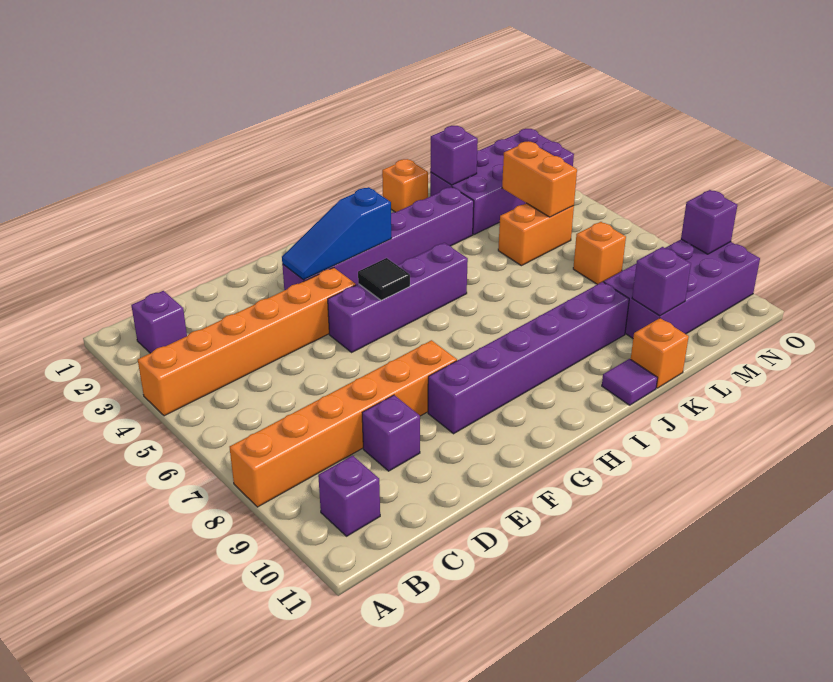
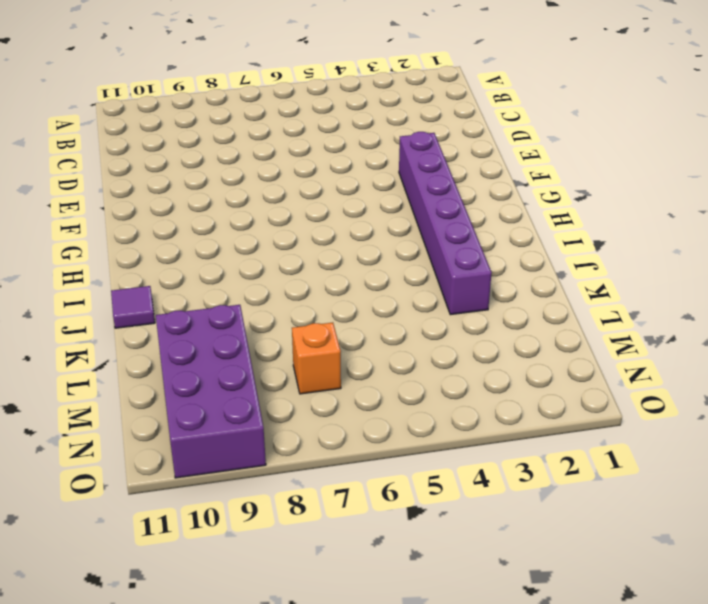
none -> orange brick A4:F4 level 1
none -> orange brick A8:F8 level 1
none -> purple brick B2 level 1

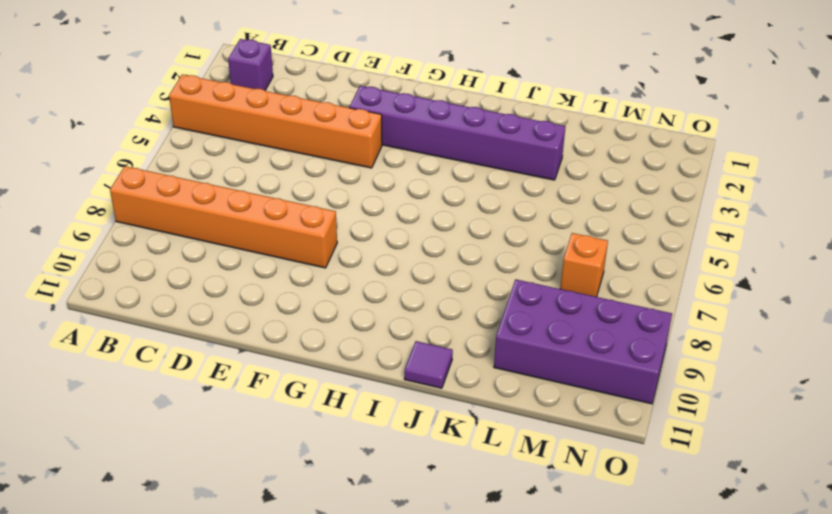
none -> purple brick B10 level 1
none -> purple brick D9 level 1
none -> purple brick F5:I5 level 1

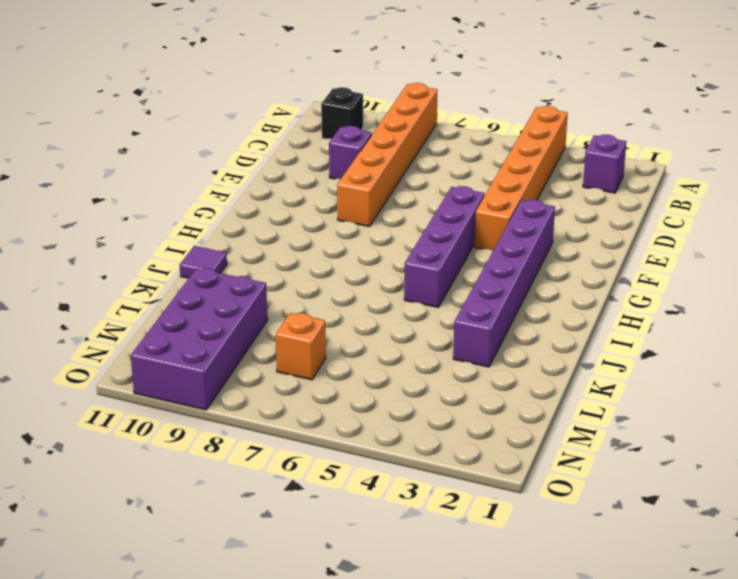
black brick B10 level 1 -> purple brick B10 level 1
none -> purple brick F9:K9 level 1
none -> orange brick K1 level 1
none -> orange brick K11 level 1

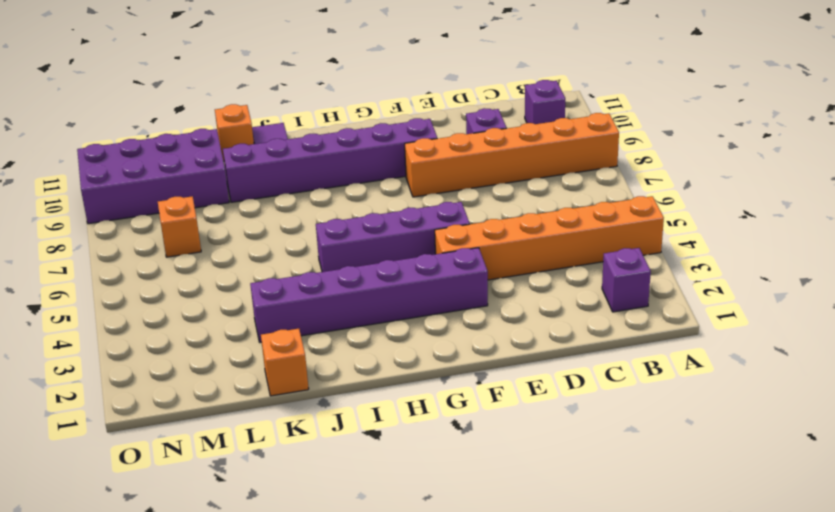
none -> purple brick L2:O3 level 1
none -> orange brick L5:M5 level 1
none -> blue slope F3:H3 level 2 top H

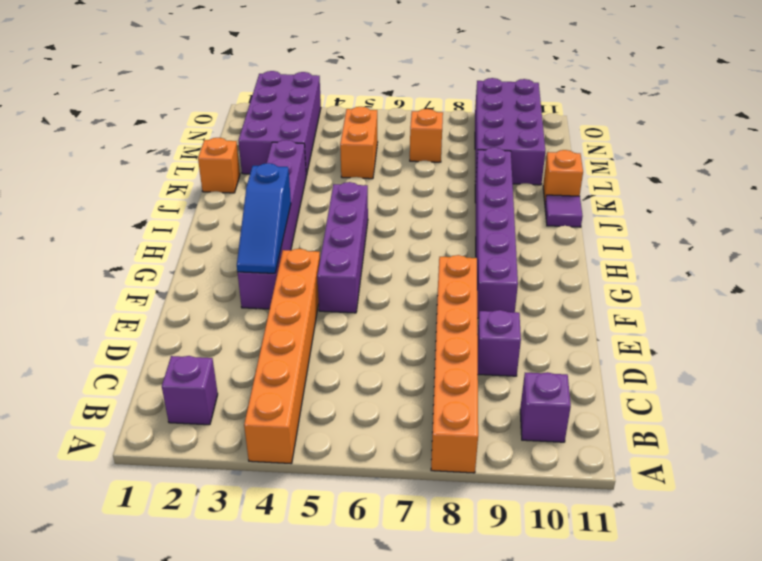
none -> black tile G5 level 2
none -> purple brick L2 level 2
none -> purple brick L10 level 2

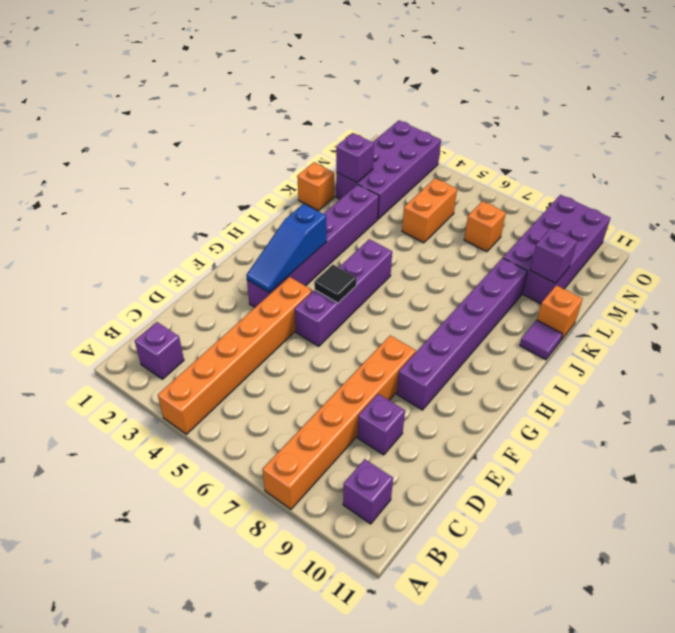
none -> orange brick M4:M5 level 2
none -> purple brick O9 level 2

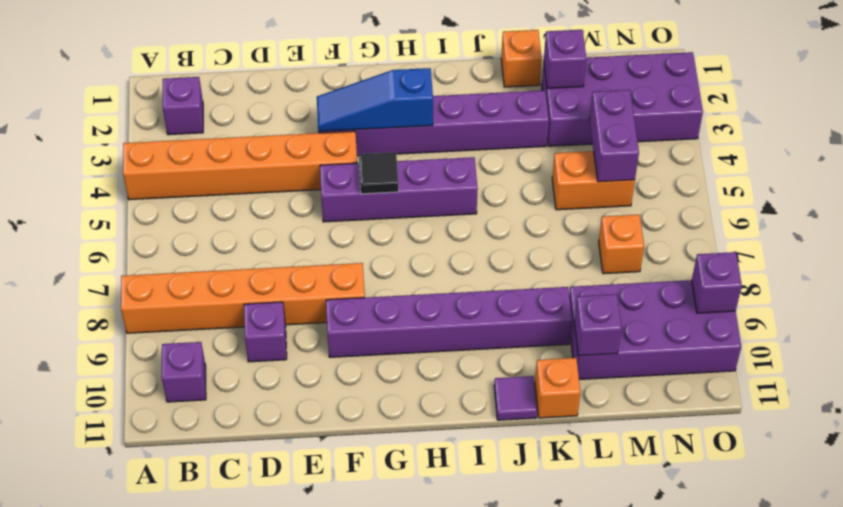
purple brick M4:M5 level 2 -> orange brick M4:M5 level 2

